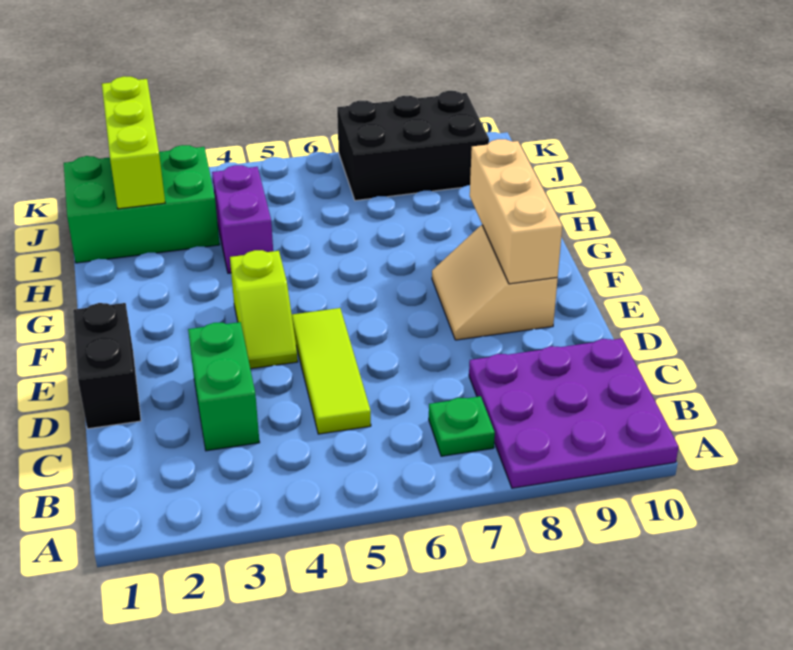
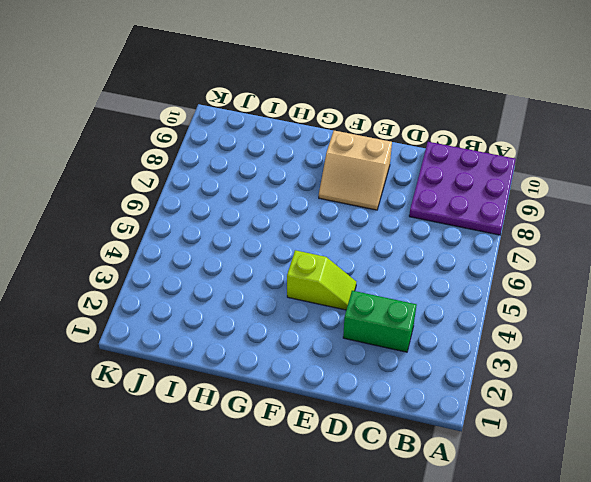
none -> green plate B7 level 1
none -> lime tile C5:E5 level 1
none -> black brick D1:E1 level 1

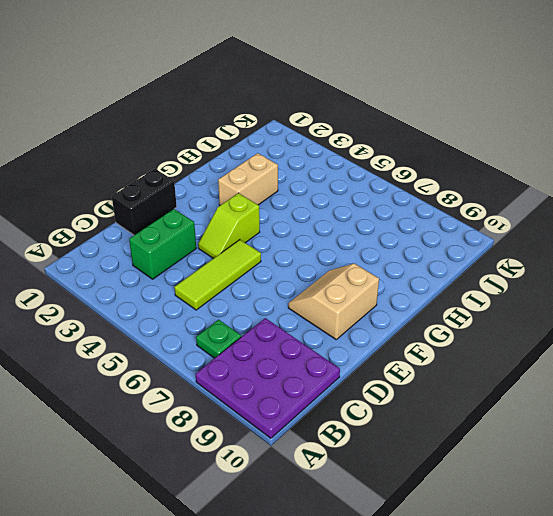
tan brick G3:H3 level 1 -> none
none -> purple brick H4:I4 level 1
none -> green brick I1:J3 level 1
none -> black brick J7:K9 level 1

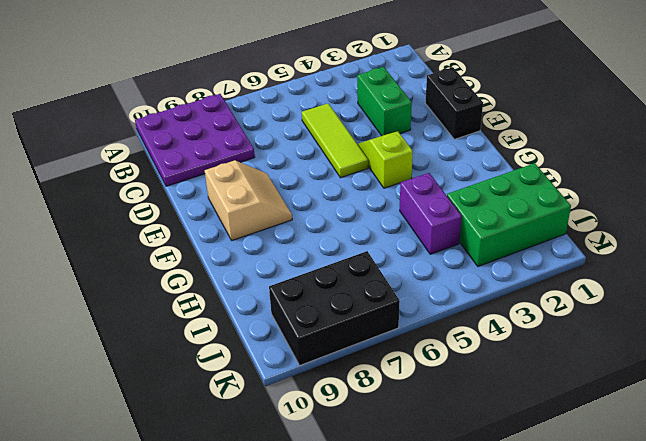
none -> green plate B7 level 1
none -> tan brick E9:G9 level 2
none -> lime brick I2:K2 level 2

